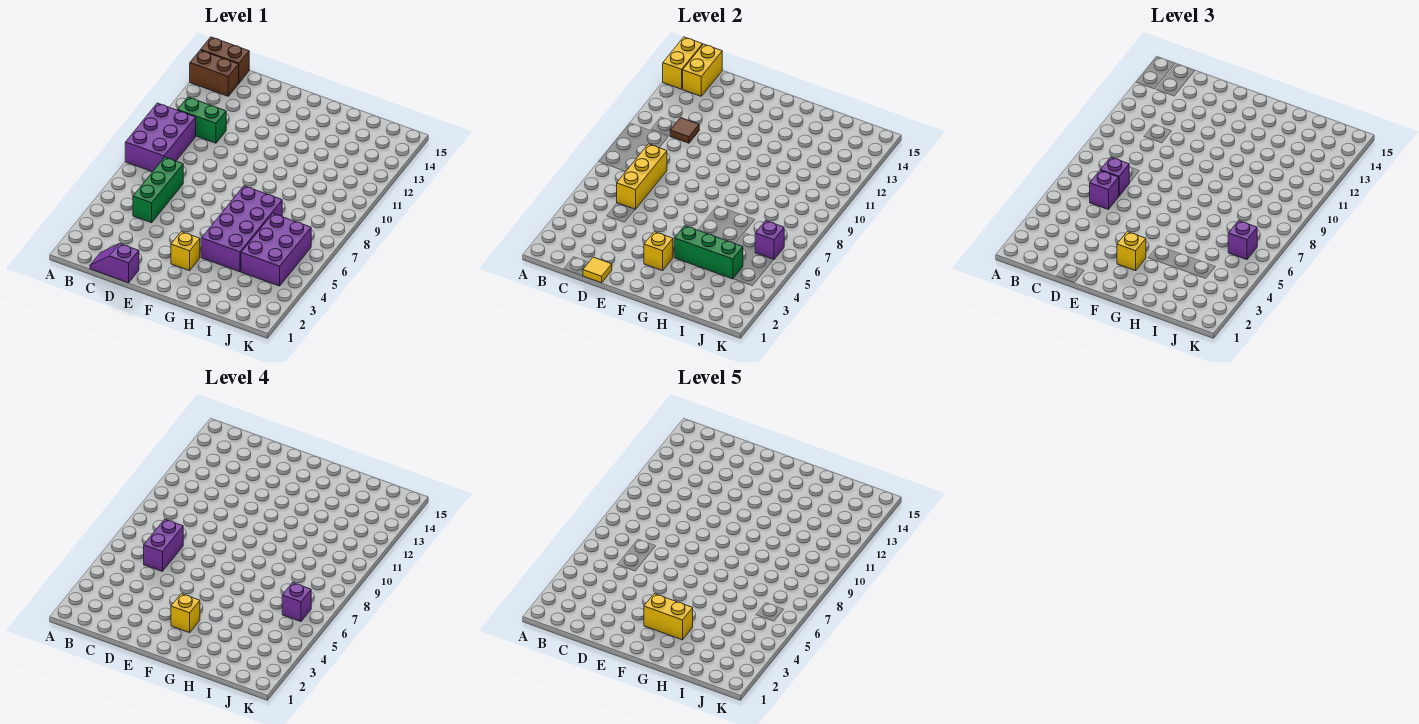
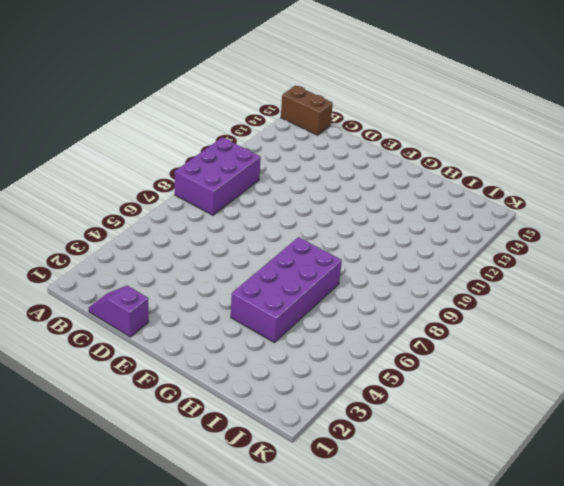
none -> brown brick A14:B14 level 1
none -> green brick B11:C11 level 1
none -> green brick C5:C7 level 1

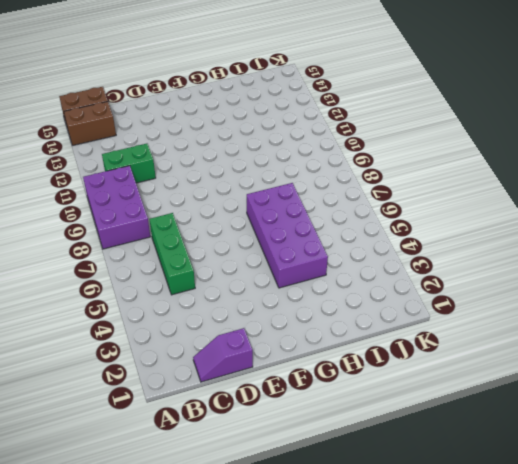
none -> yellow brick F3 level 1
none -> purple brick I4:J6 level 1
none -> yellow brick A14:A15 level 2

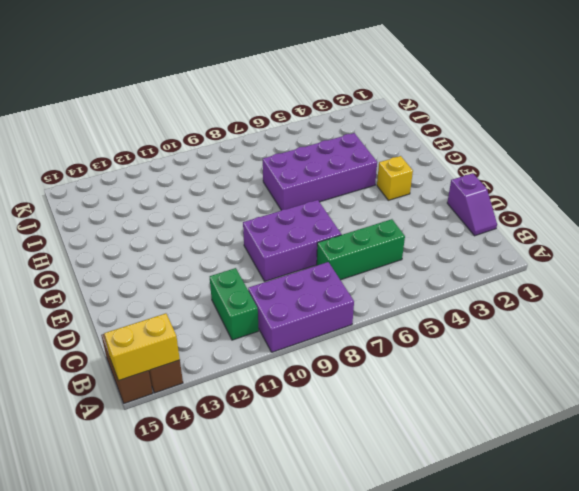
purple brick D7:E9 level 1 -> purple brick I4:J6 level 1
none -> yellow brick B14:B15 level 2
none -> yellow brick C6:C8 level 2
none -> brown tile C11 level 2

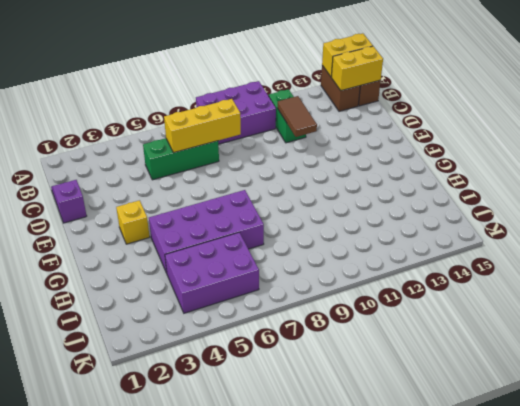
brown tile C11:D11 level 2 -> brown tile C11 level 2
none -> yellow tile D1 level 2
none -> yellow brick F3 level 2
none -> green brick G4:I4 level 2

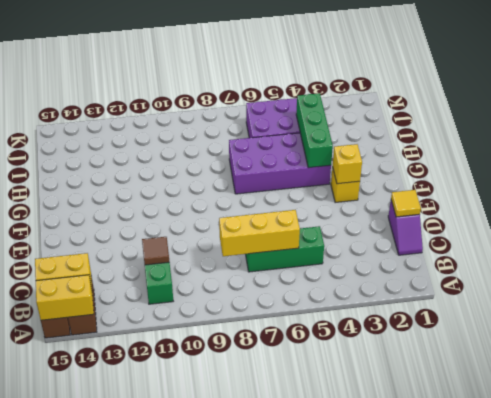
none -> purple brick A8:B10 level 1
none -> purple brick J6 level 2
none -> purple brick C6 level 3

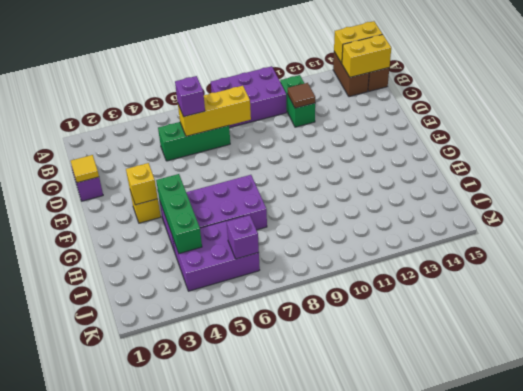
none -> purple brick C7 level 3
none -> yellow brick F3 level 3
none -> purple brick J6 level 3

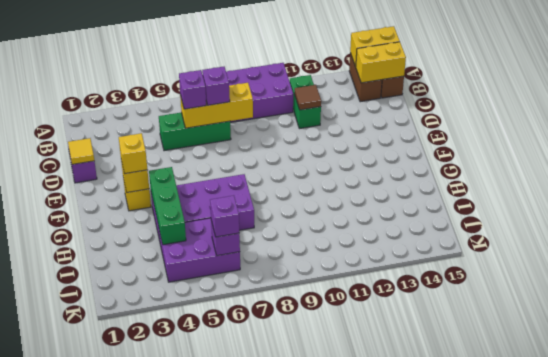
none -> purple brick C6:C7 level 4
none -> yellow brick F3 level 4
none -> purple brick J6 level 4

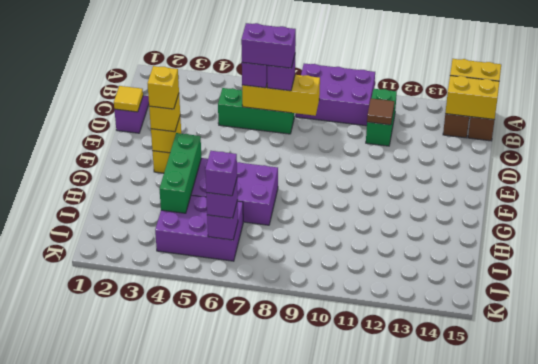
none -> yellow brick F3:G3 level 5

